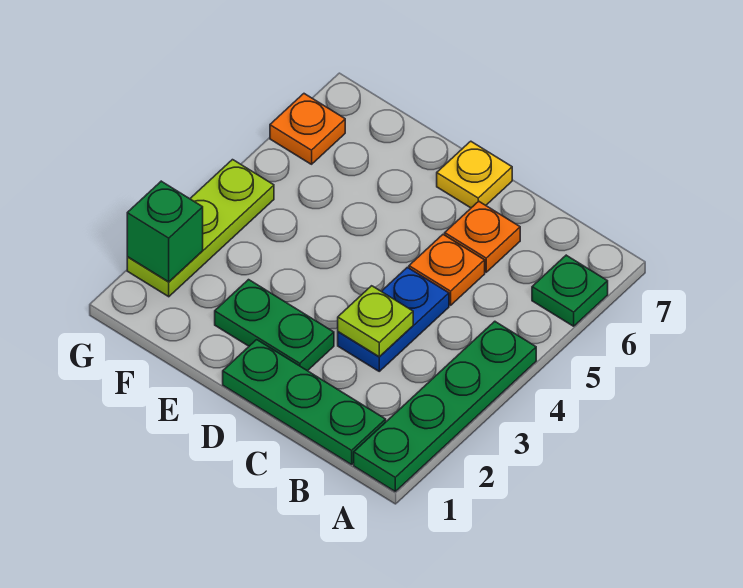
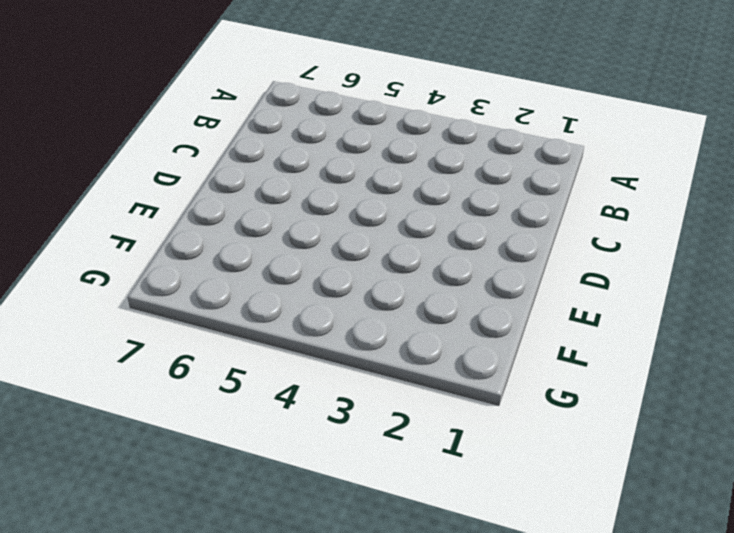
none -> green plate A1:A4 level 1
none -> green plate A6 level 1
none -> green plate B1:D1 level 1

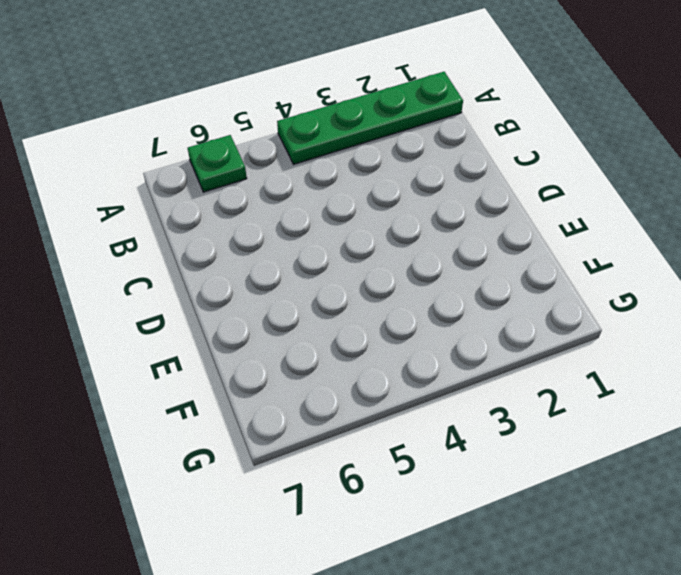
none -> green plate B1:D1 level 1
none -> blue plate C3:C4 level 1
none -> orange plate C5 level 1

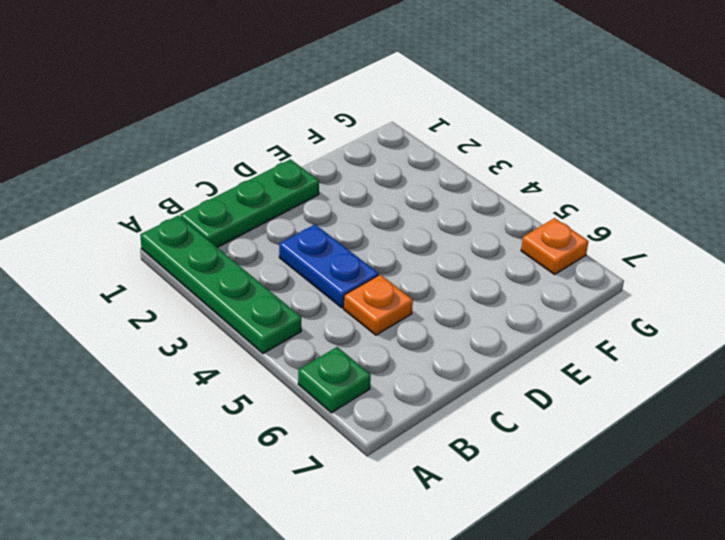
none -> orange plate C6 level 1
none -> green plate D2:E2 level 1
none -> yellow plate D7 level 1

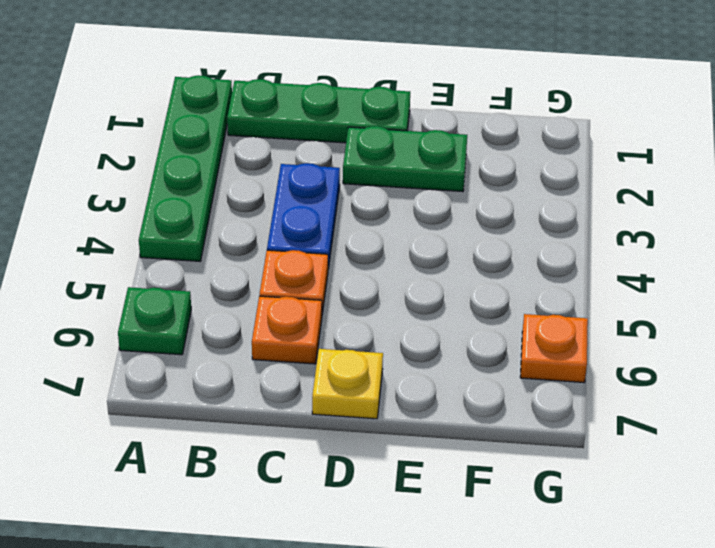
none -> lime plate G2:G4 level 1
none -> lime plate C3 level 2
none -> green brick G2 level 2

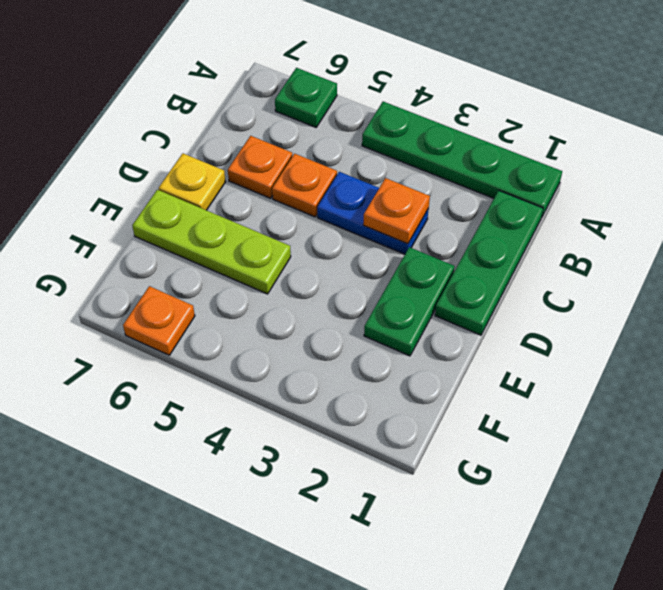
orange plate C3 level 2 -> lime plate C3 level 2
lime plate E5:E7 level 1 -> lime plate G2:G4 level 1
none -> green brick G2 level 2

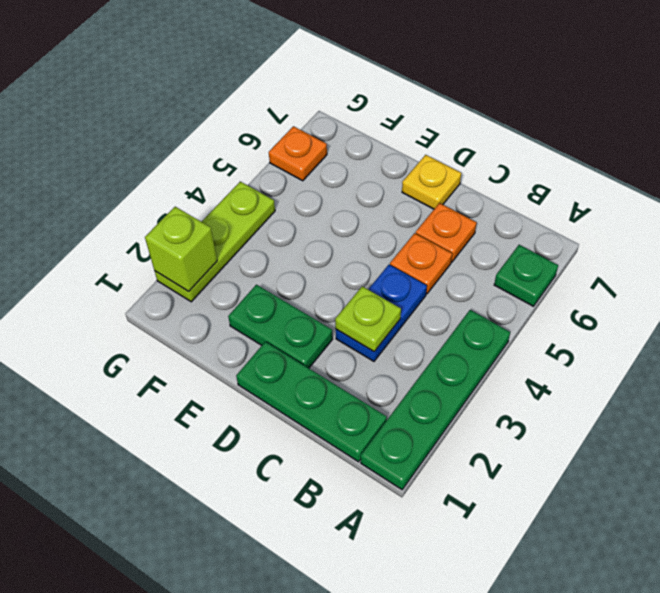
lime brick G2 level 2 -> green brick G2 level 2

